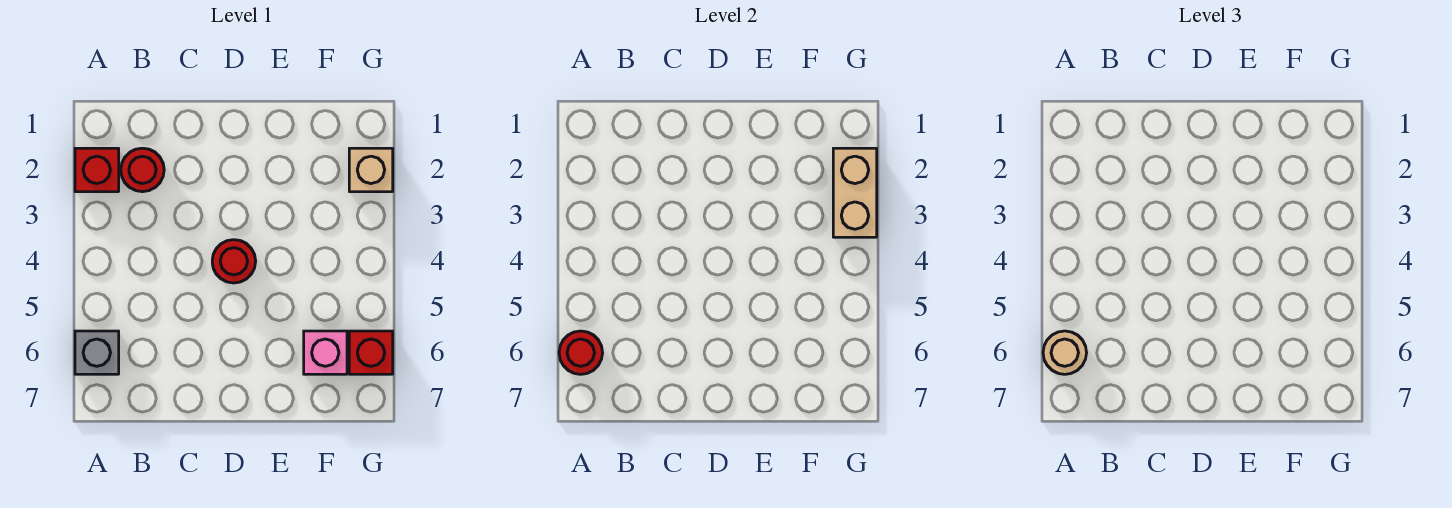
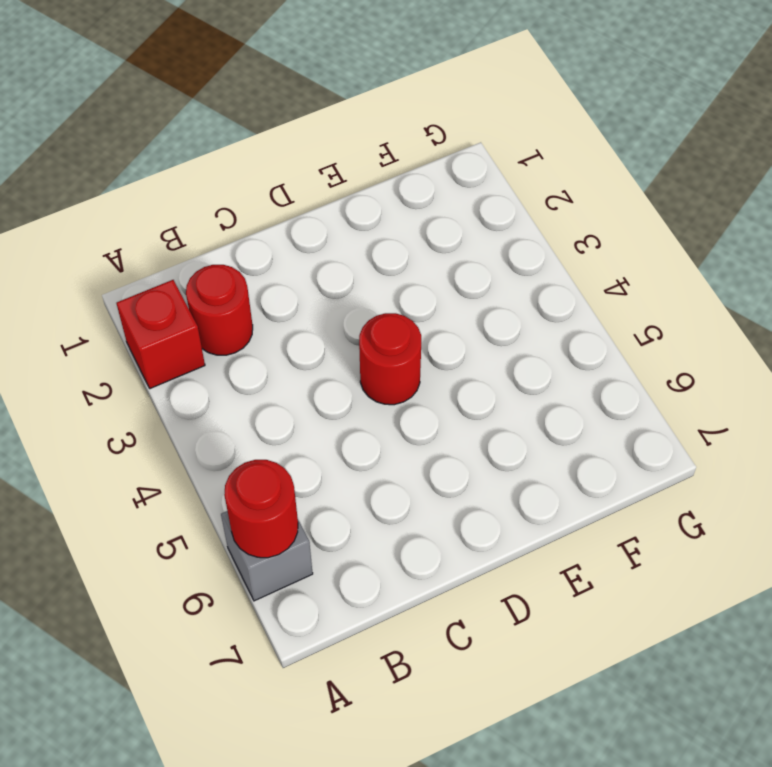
none -> pink brick F6 level 1
none -> tan brick G2 level 1

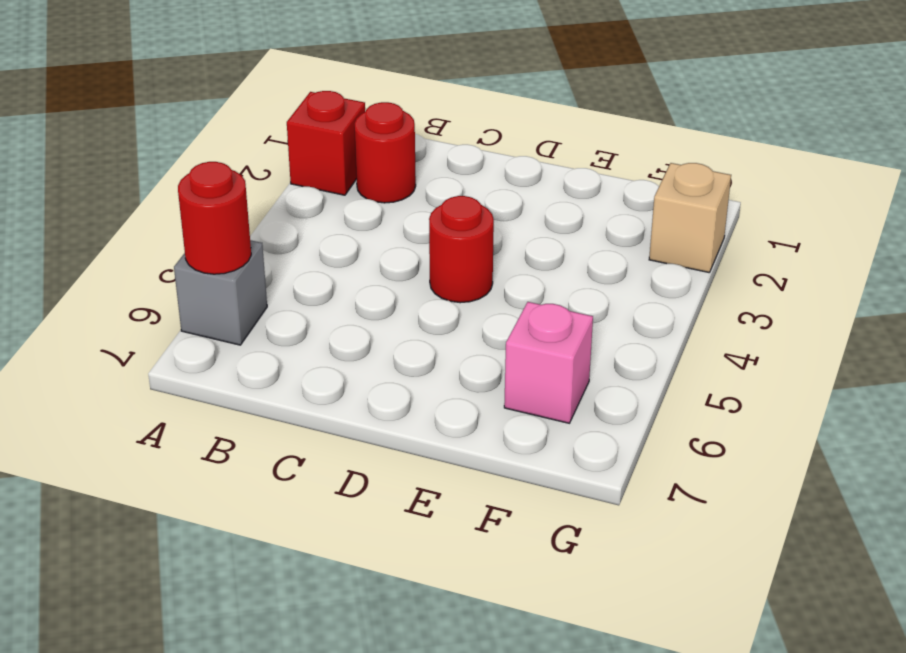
none -> red brick G6 level 1
none -> tan brick G2:G3 level 2

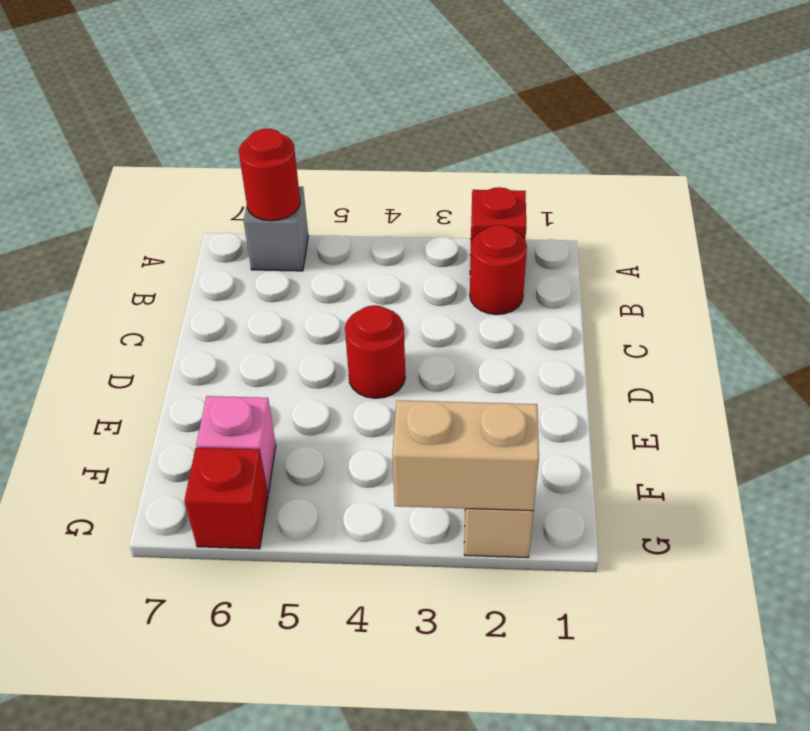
none -> tan round brick A6 level 3

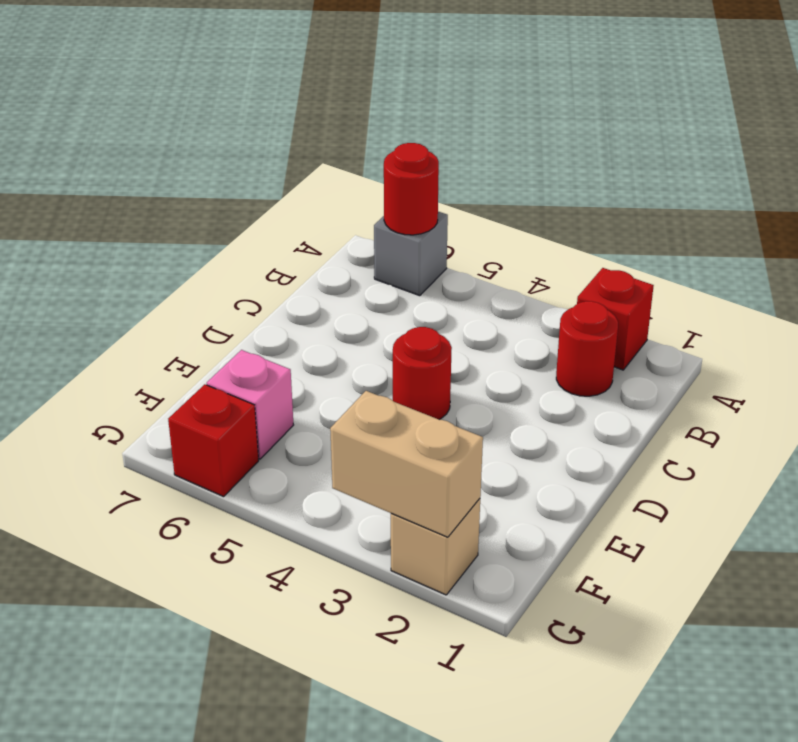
none -> tan round brick A6 level 3

